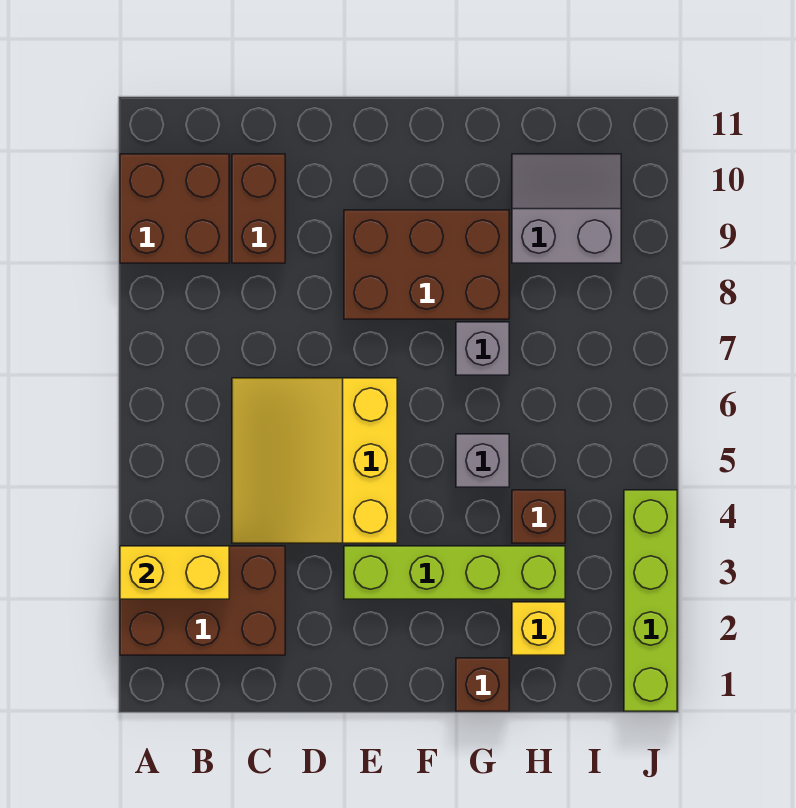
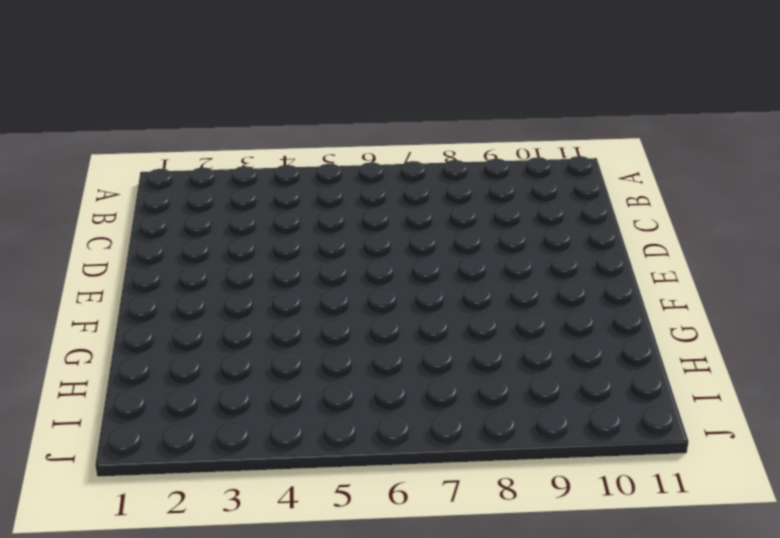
none -> brown brick A2:C3 level 1
none -> brown brick A9:B10 level 1
none -> yellow slope C4:E6 level 1 top E

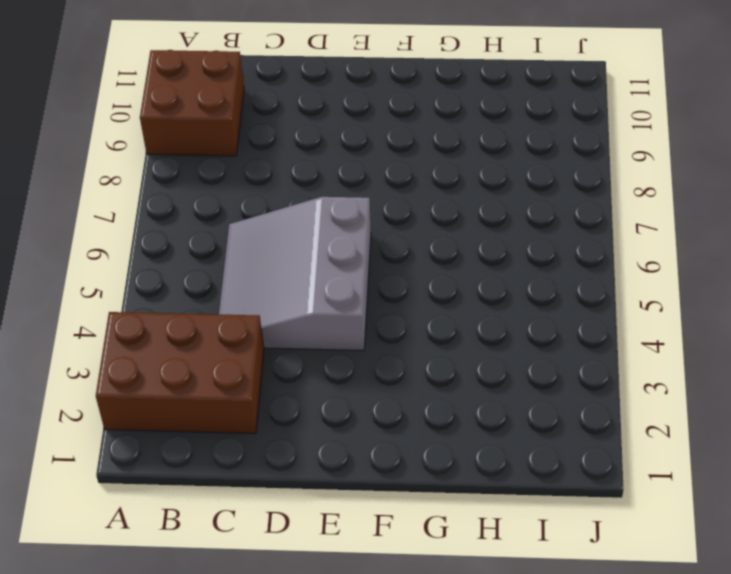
grey slope C4:E6 level 1 top E -> yellow slope C4:E6 level 1 top E
none -> brown brick C9:C10 level 1
none -> lime brick E3:H3 level 1
none -> brown brick E8:G9 level 1

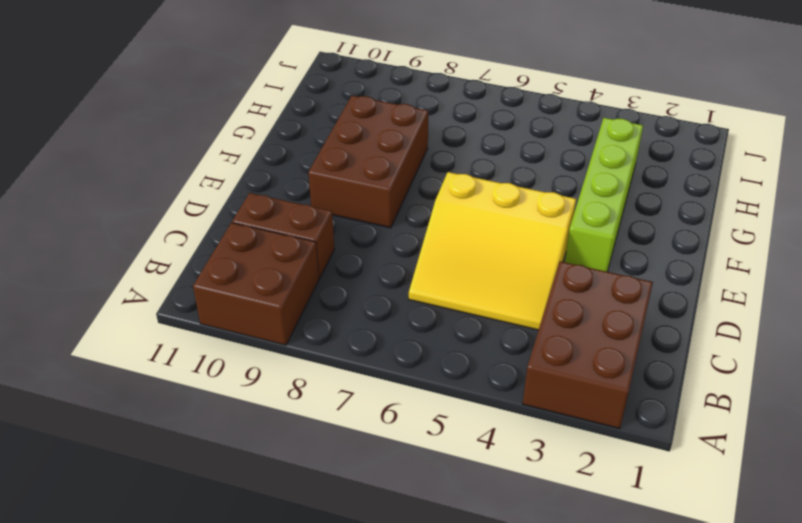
none -> brown brick G1 level 1
none -> grey brick G5 level 1
none -> grey brick G7 level 1

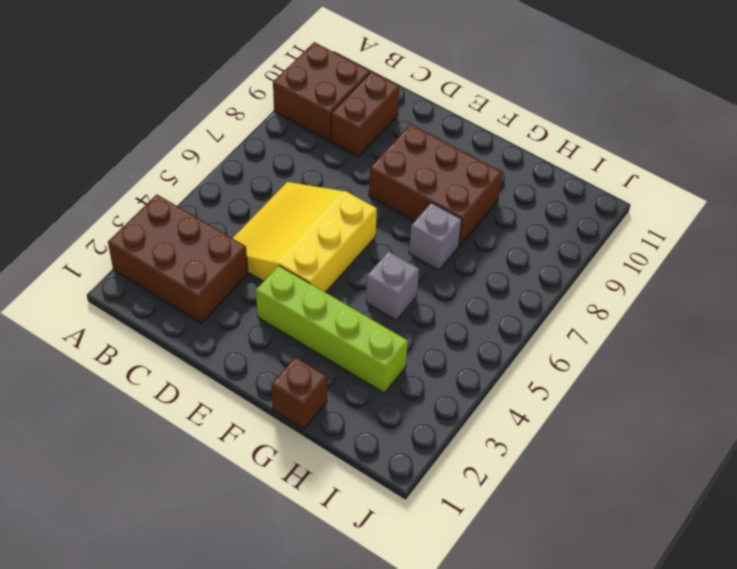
none -> yellow brick H2 level 1
none -> brown brick H4 level 1
none -> grey slope H9:I10 level 1 top 9

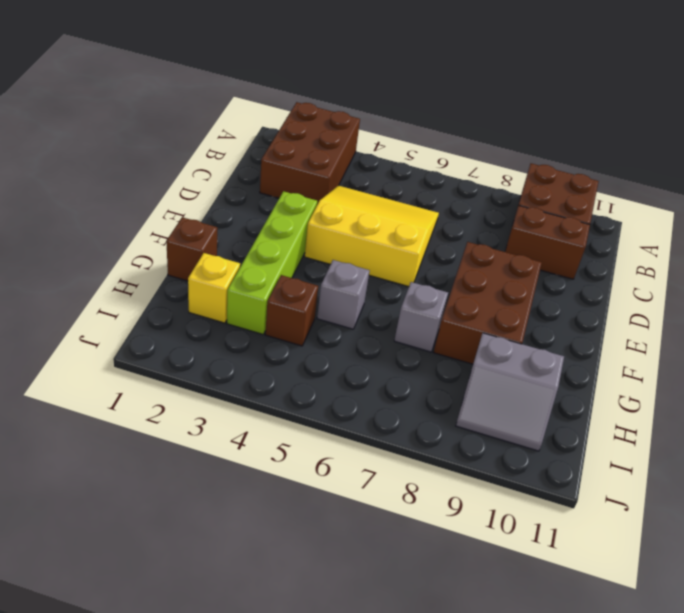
grey slope H9:I10 level 1 top H -> grey slope H9:I10 level 1 top 9
none -> lime brick J1:J4 level 1
none -> yellow brick A3:B3 level 2

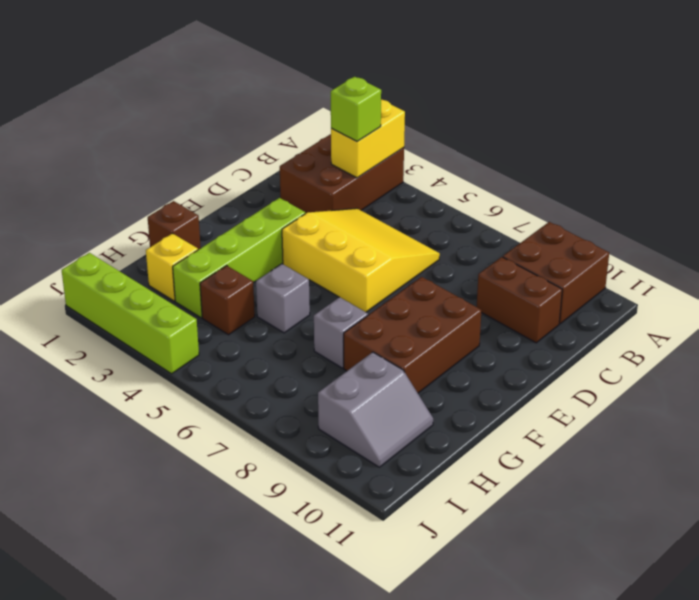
lime brick B3 level 3 -> none

